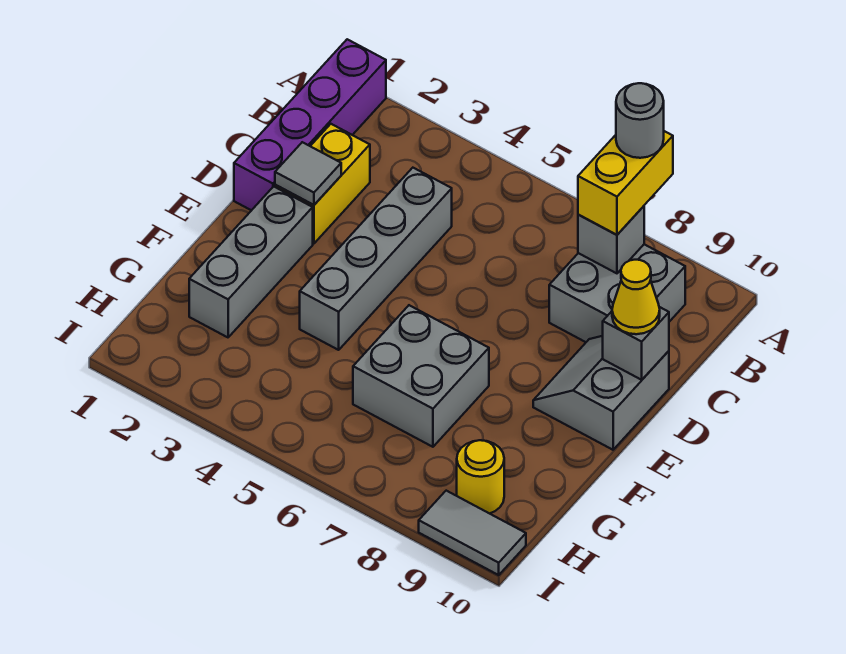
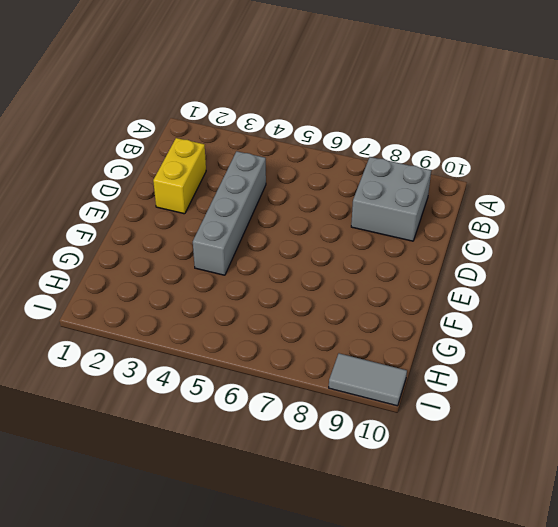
none -> purple brick A1:D1 level 1
none -> grey slope D9:E10 level 1 top 10
none -> grey brick E2:G2 level 1

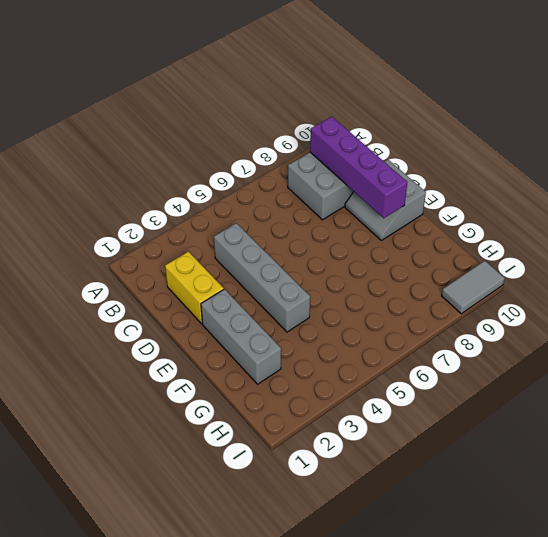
purple brick B9:E9 level 2 -> purple brick A1:D1 level 1
none -> grey brick F6:G7 level 1
none -> yellow round brick H9 level 1
none -> grey brick B8 level 2

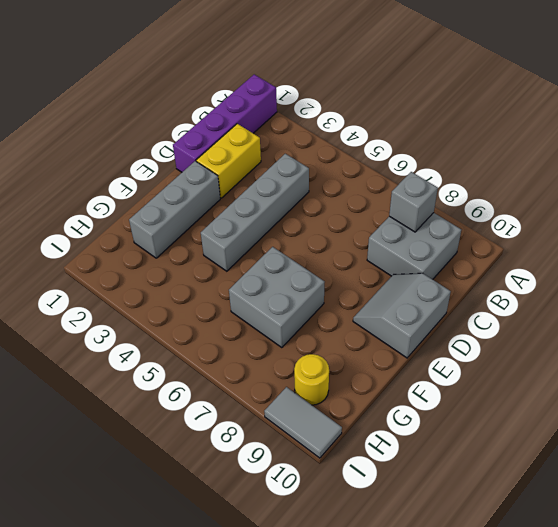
none -> grey tile D2 level 2
none -> grey brick D10 level 2
none -> yellow brick A8:B8 level 3

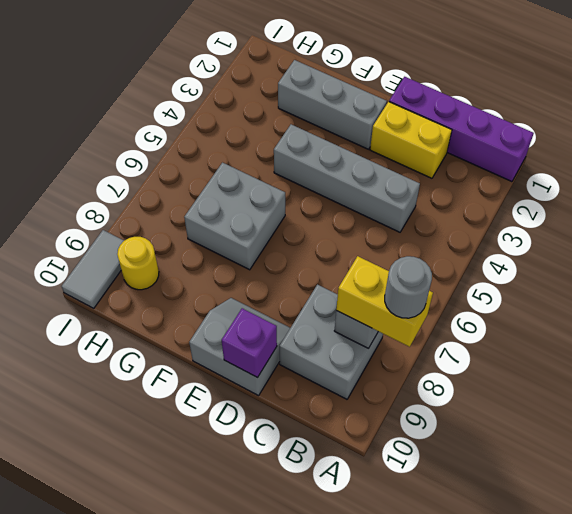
purple brick D10 level 2 -> grey brick D10 level 2
none -> grey tile D2 level 2
none -> yellow cone D10 level 3

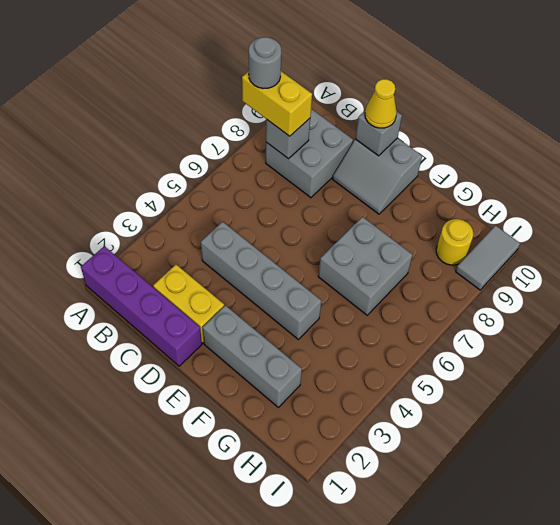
none -> grey tile D2 level 2

